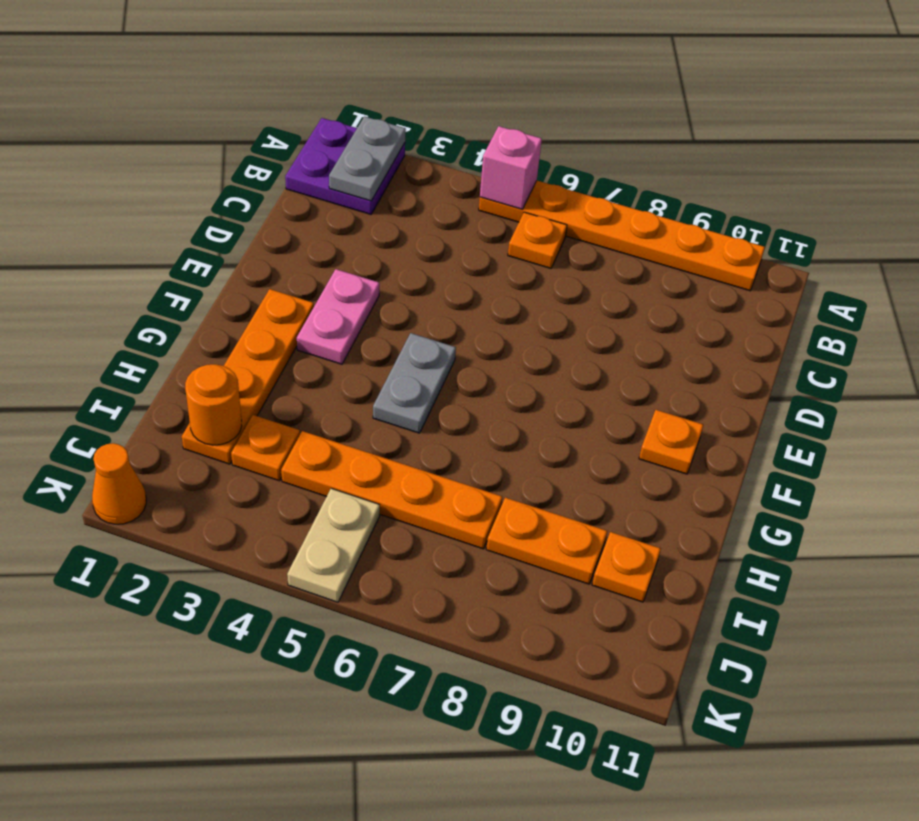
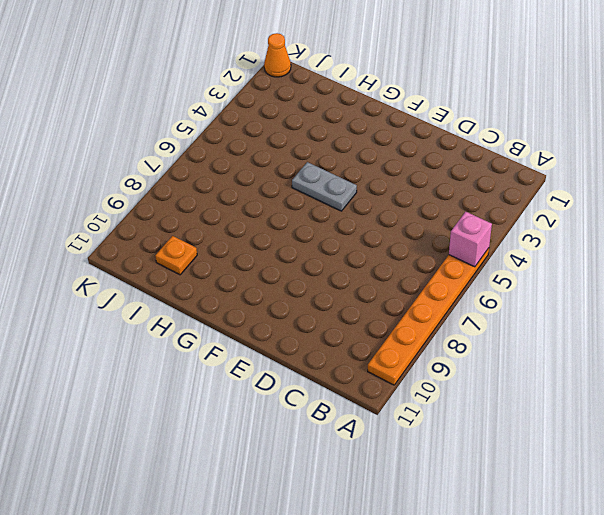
none -> purple plate A1:B2 level 1
none -> orange plate B6 level 1
none -> pink plate E3:F3 level 1

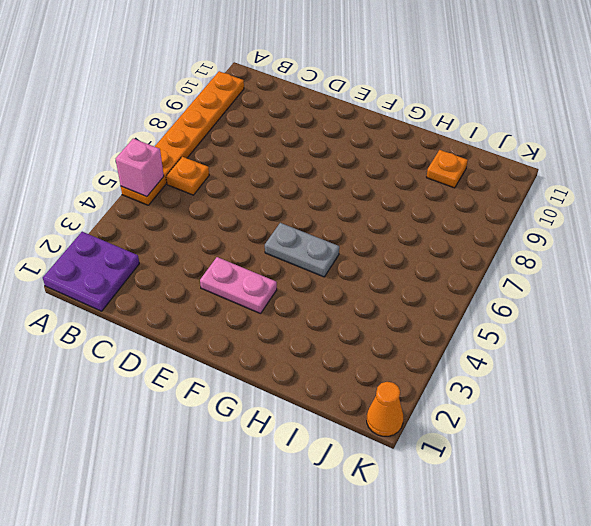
none -> orange plate F2:I2 level 1
none -> orange plate F10 level 1
none -> orange plate I3 level 1

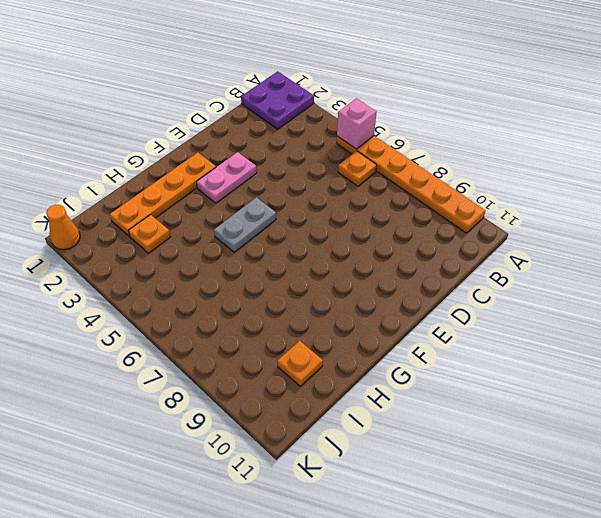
none -> orange plate F10 level 1
none -> orange plate I4:I7 level 1
none -> orange plate I8:I9 level 1

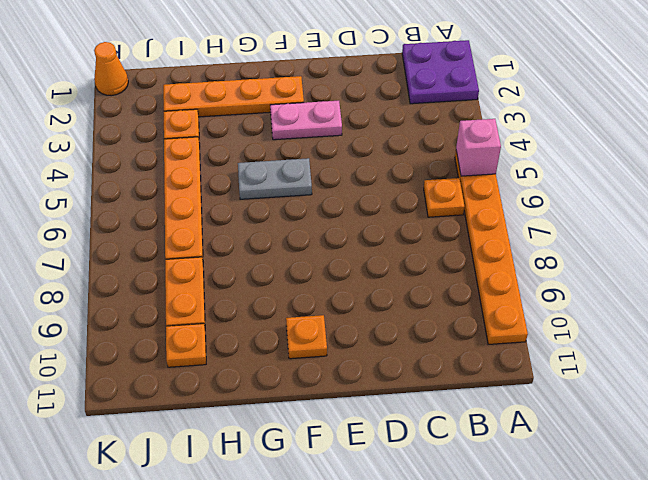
none -> tan plate J5:K5 level 1
none -> grey plate A2:B2 level 2
none -> orange round brick I2 level 2

